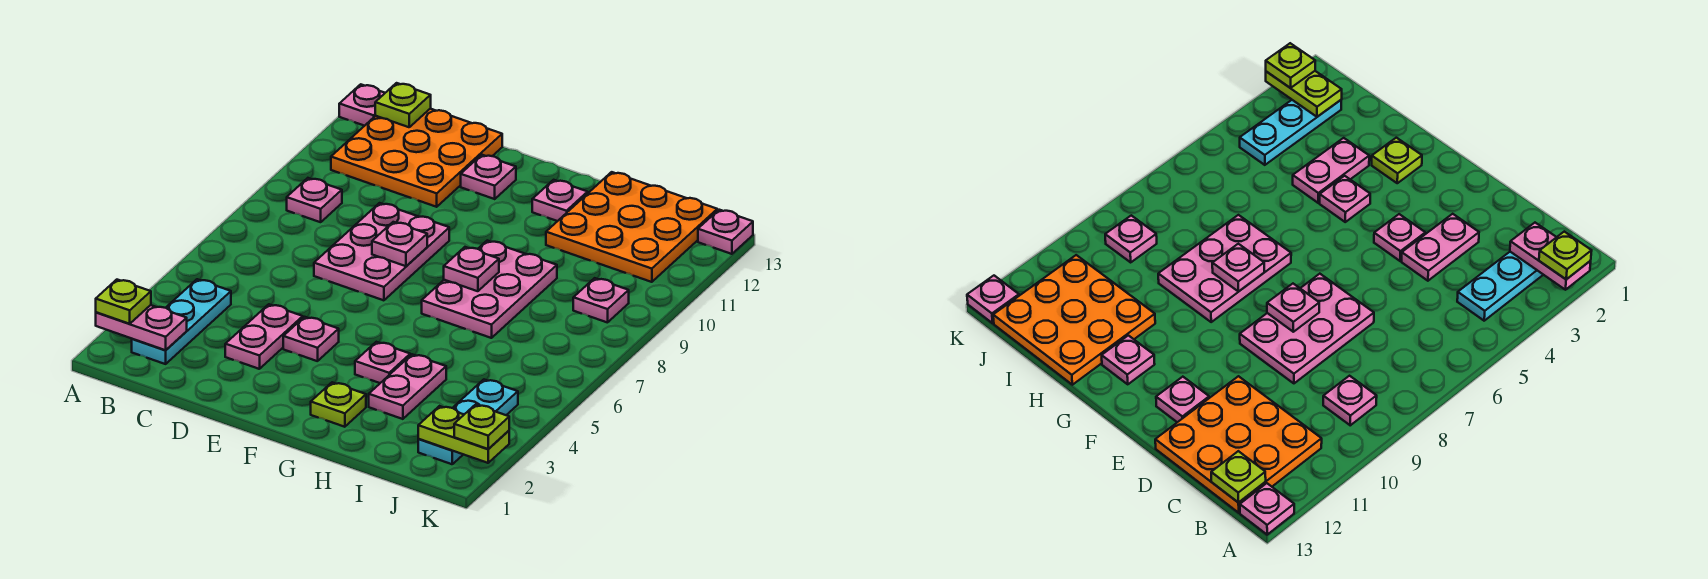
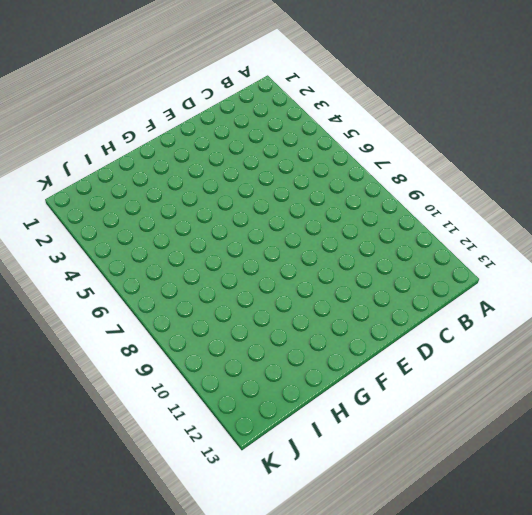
none -> pink plate A13 level 1
none -> cyan plate B2:B4 level 1
none -> pink plate B9 level 1

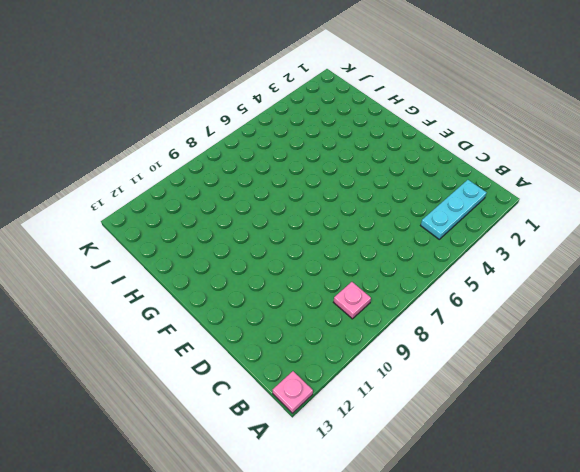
none -> orange plate B11:D13 level 1
none -> pink plate D3:D4 level 1
none -> pink plate D7:E9 level 1

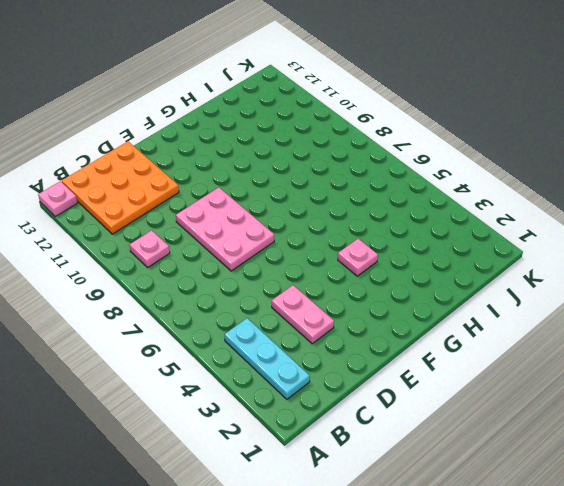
none -> pink plate E4 level 1
none -> pink plate E12 level 1
none -> lime plate G2 level 1

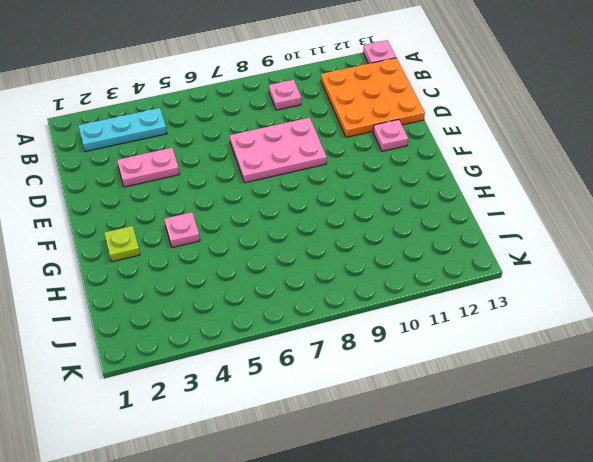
none -> pink plate E4 level 1
none -> pink plate G7:H9 level 1
none -> pink plate G12 level 1

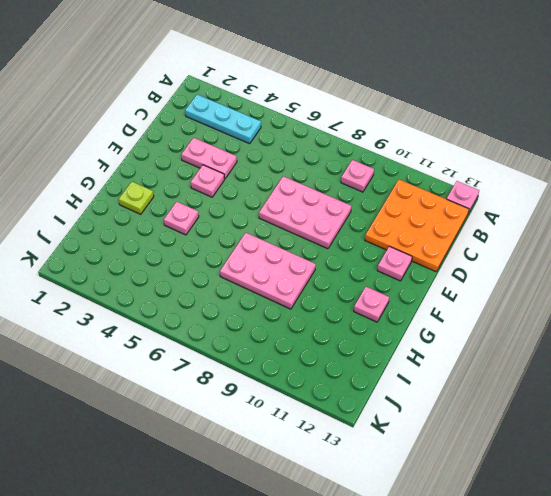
none -> pink plate H3:H4 level 1
none -> orange plate H11:J13 level 1
none -> cyan plate J2:J4 level 1

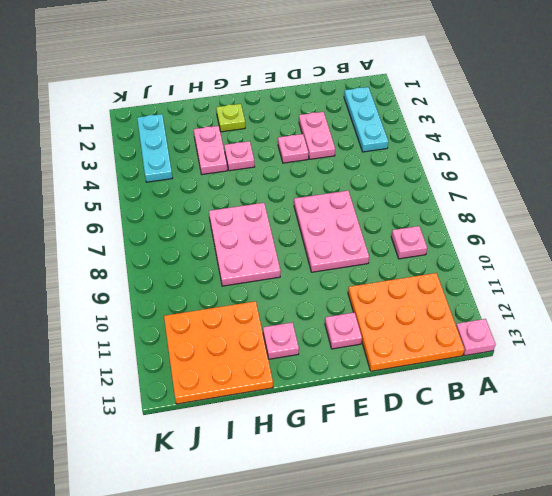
none -> pink plate J9 level 1
none -> pink plate K13 level 1
none -> pink plate A2:B2 level 2

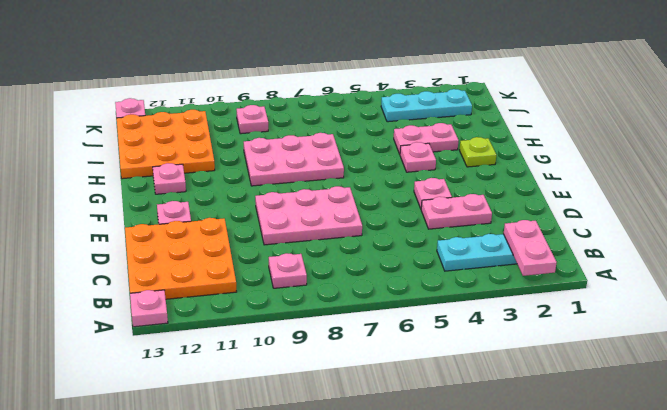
none -> lime plate B13 level 2
none -> pink plate E8 level 2
none -> pink plate G8 level 2

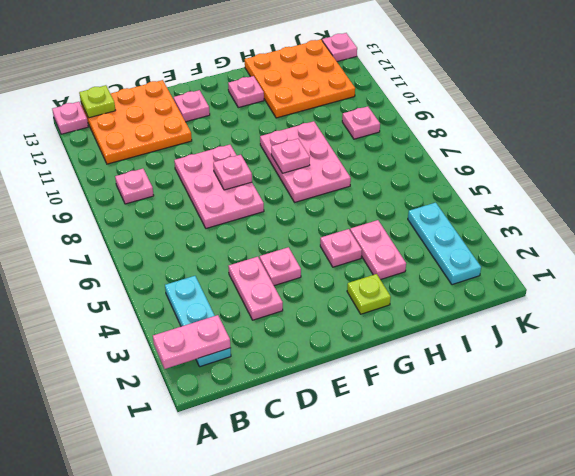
none -> lime plate J2:K2 level 2
none -> lime plate A2 level 3
none -> lime plate K2 level 3

